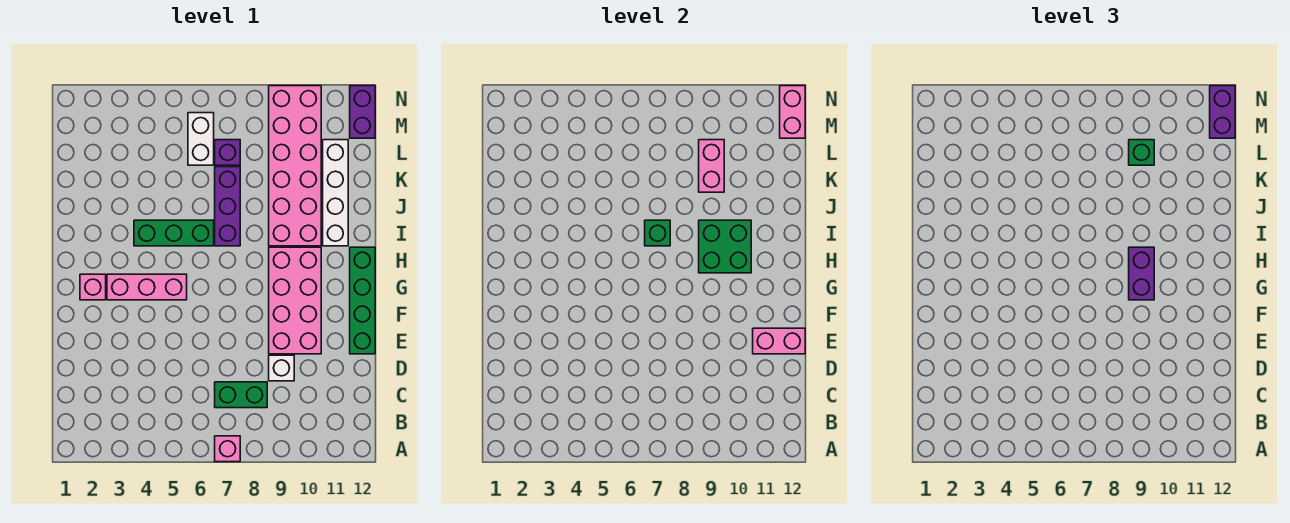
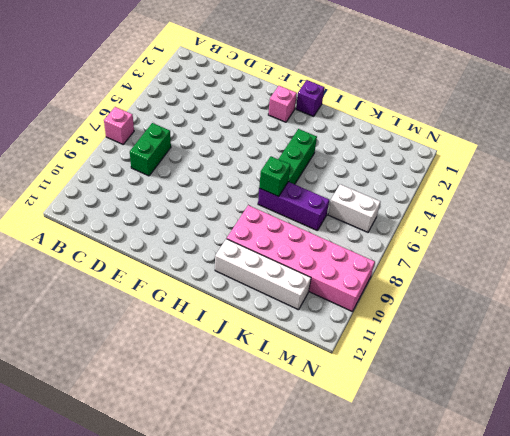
purple brick H1 level 1 -> purple brick L7 level 1
none -> white brick D9 level 1
none -> pink brick E9:H10 level 1
none -> green brick E12:H12 level 1

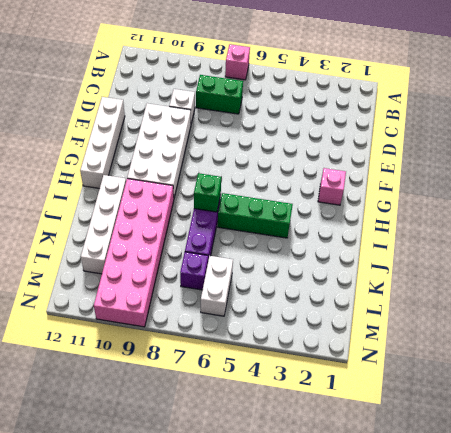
white brick E9:H10 level 1 -> pink brick E9:H10 level 1
white brick E12:H12 level 1 -> green brick E12:H12 level 1
none -> pink brick G3:G5 level 1
none -> purple brick M12:N12 level 1
none -> pink brick E11:E12 level 2

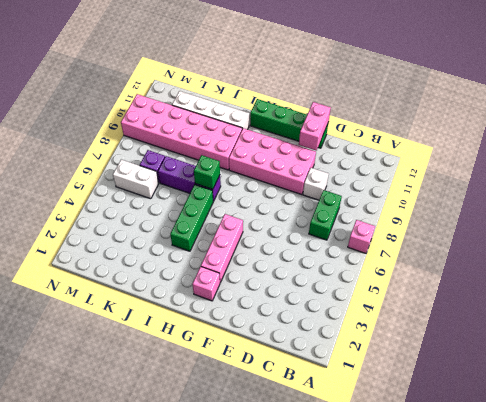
none -> purple brick M12:N12 level 1
none -> green brick H9:I10 level 2
none -> pink brick K9:L9 level 2

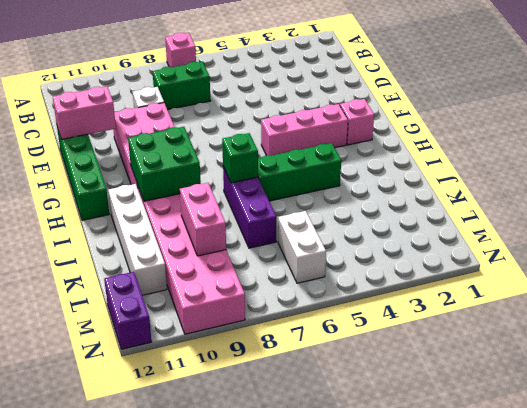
none -> purple brick L7 level 1
none -> pink brick M12:N12 level 2
none -> purple brick G9:H9 level 3

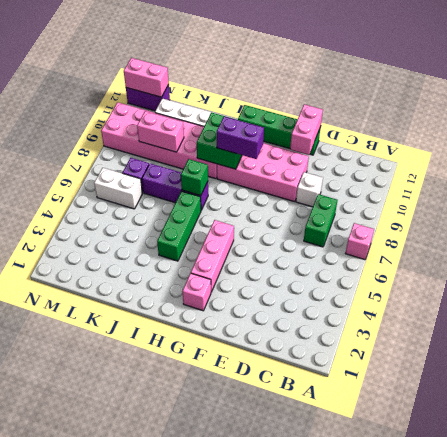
none -> green brick L9 level 3
none -> purple brick M12:N12 level 3

